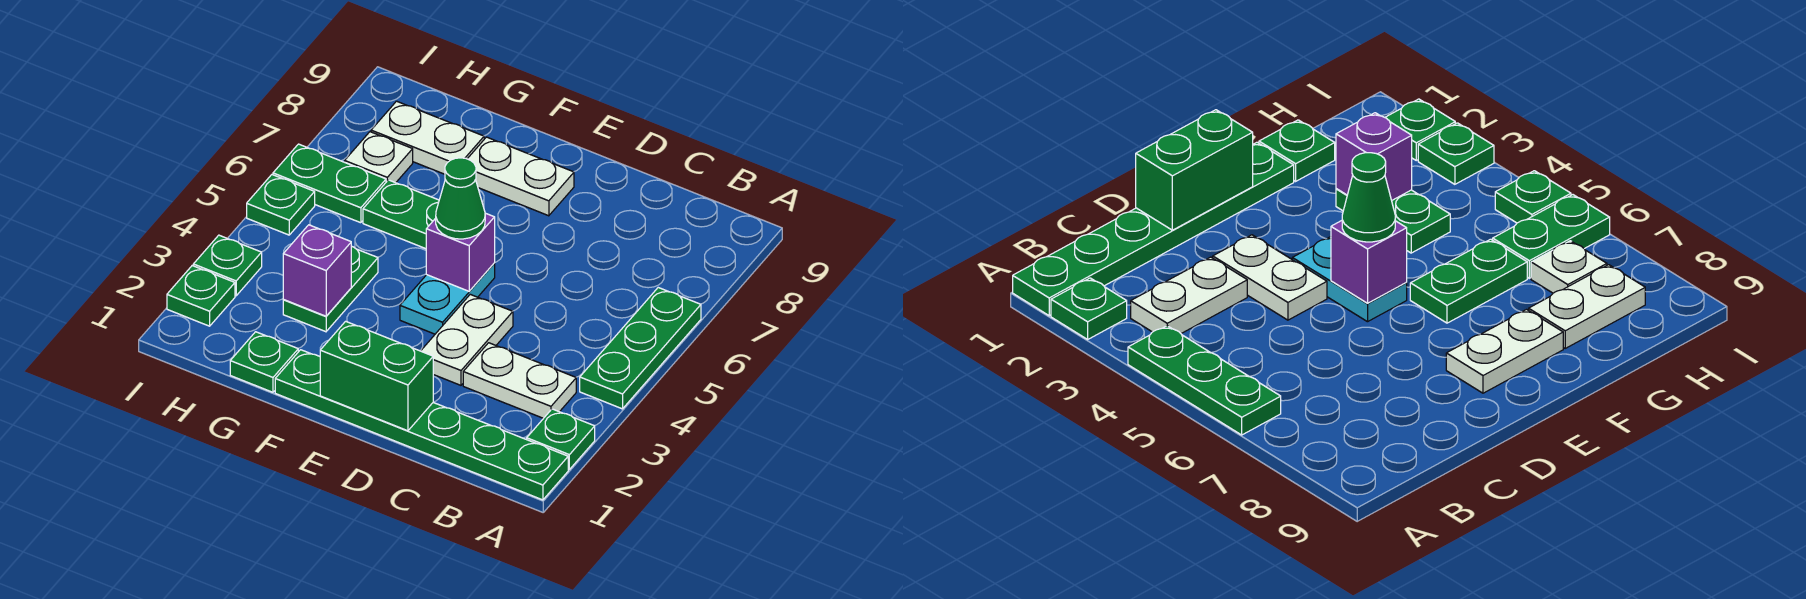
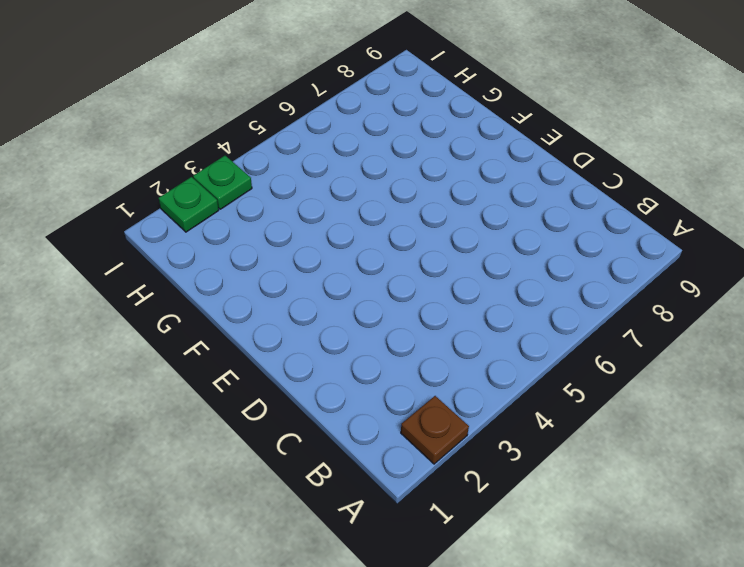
brown plate A2 level 1 -> green plate A2 level 1
none -> green plate A1:F1 level 1
none -> green plate A4:A6 level 1
none -> white plate B3:C3 level 1

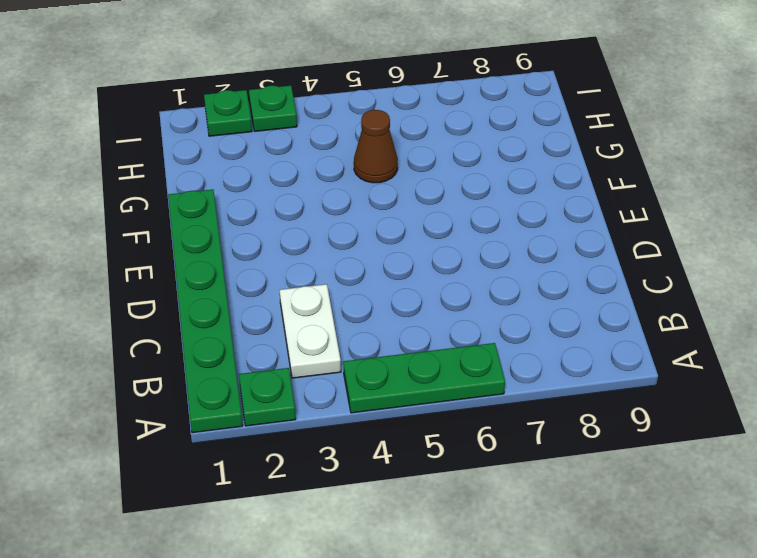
brown cone G5 level 1 -> none
none -> white plate D3:D4 level 1
none -> cyan plate E4:E5 level 1
none -> white plate E8:F8 level 1

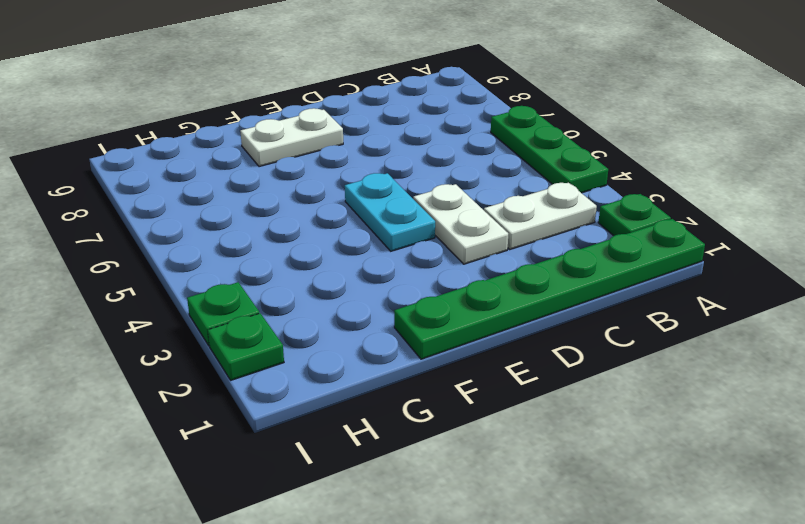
none -> green plate F6:G6 level 1
none -> green plate G1 level 1
none -> green plate G3:G4 level 1

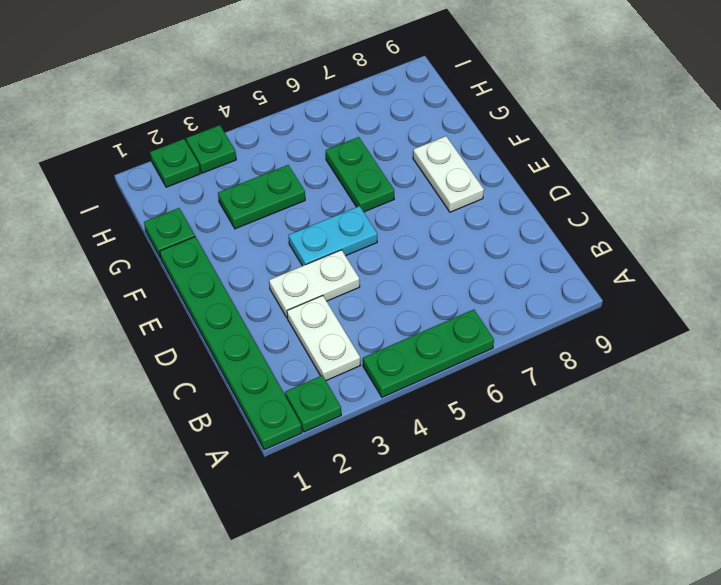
none -> white plate G8:H8 level 1
none -> green plate H6:I6 level 1
none -> white plate H7 level 1

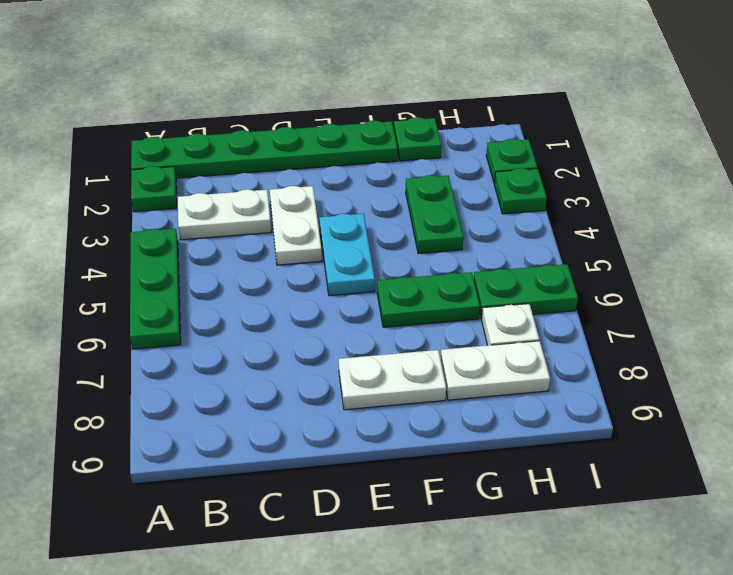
none -> green plate I5 level 1
none -> green brick D1:E1 level 2
none -> purple brick E5 level 2

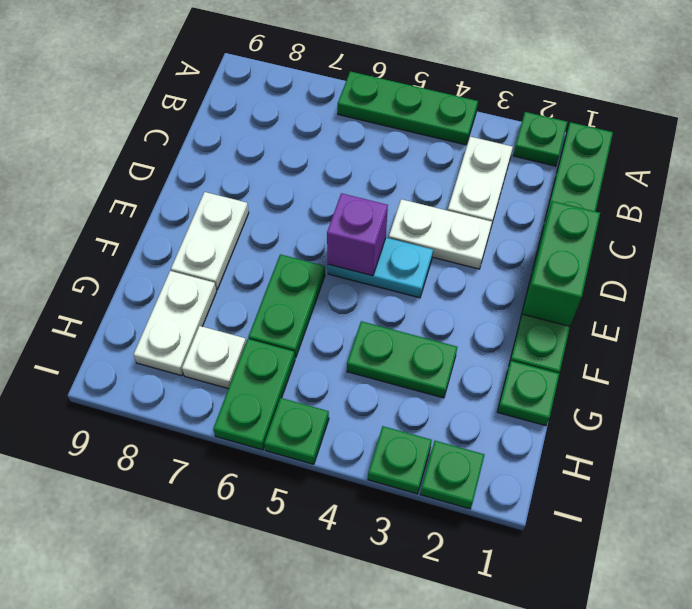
none -> purple brick G3 level 2
none -> green cone E5 level 3

